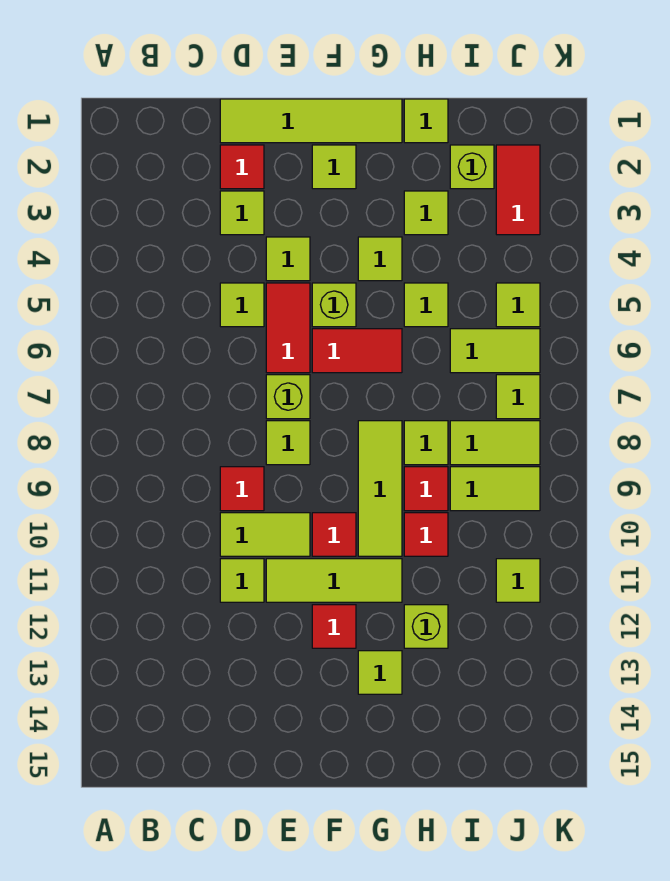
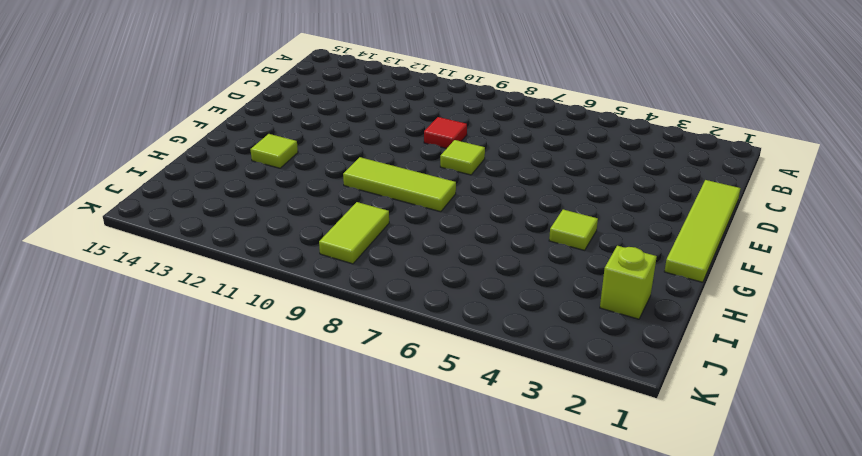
none -> red tile D2 level 1
none -> lime tile D3 level 1
none -> lime tile D5 level 1
none -> lime tile D10:E10 level 1

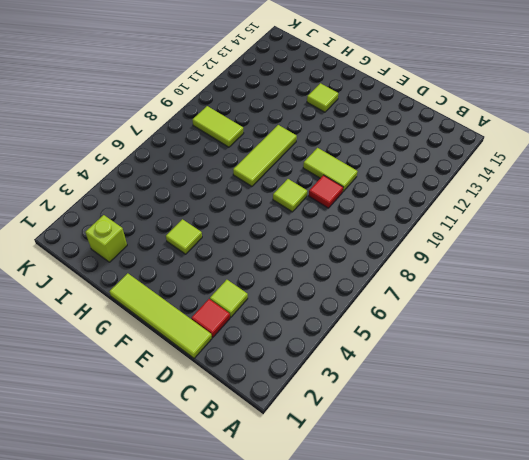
none -> lime tile D5 level 1
none -> lime tile D11 level 1
none -> lime tile E4 level 1
none -> red tile E5:E6 level 1

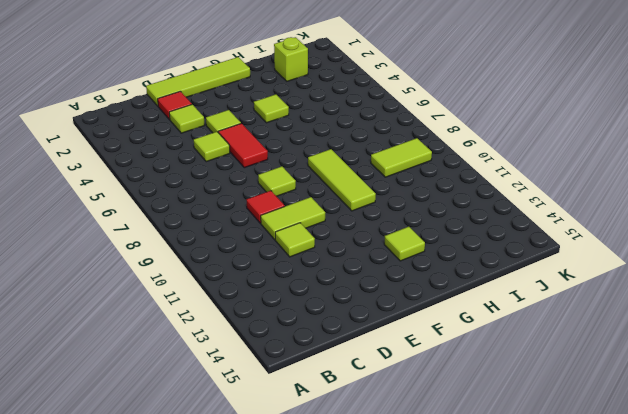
none -> lime brick E7 level 1
none -> lime tile E11:G11 level 1
none -> lime tile F2 level 1
none -> lime brick F5 level 1

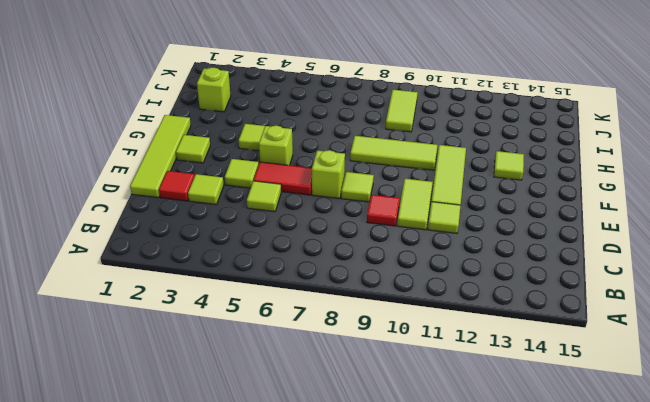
none -> red tile F6:G6 level 1
none -> red tile F10 level 1
none -> red tile F12 level 1
none -> lime tile H1 level 1

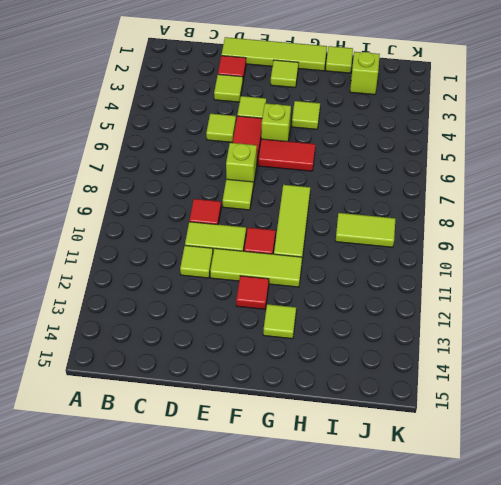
none -> lime tile H3 level 1
none -> lime tile H5 level 1
none -> lime tile H8 level 1
none -> red tile H9 level 1

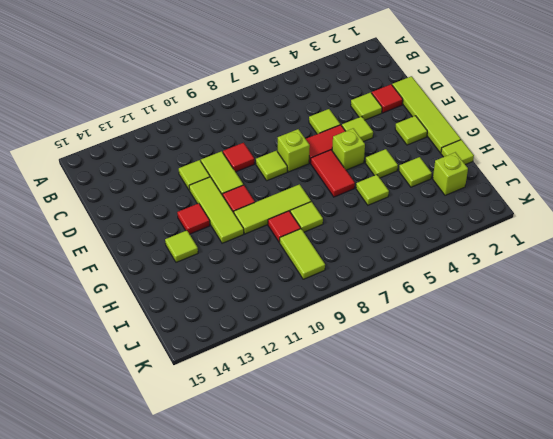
none -> red tile H10 level 1
none -> lime brick H12 level 1
none -> lime tile I6:J6 level 1
none -> lime tile I8:J8 level 1

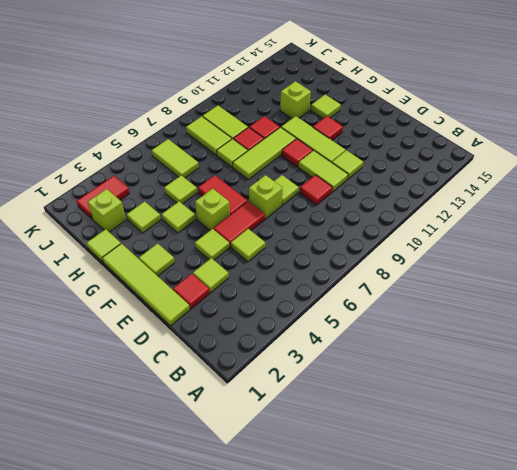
none -> lime tile J5 level 1
none -> lime tile J7 level 1
none -> lime tile J11 level 1

